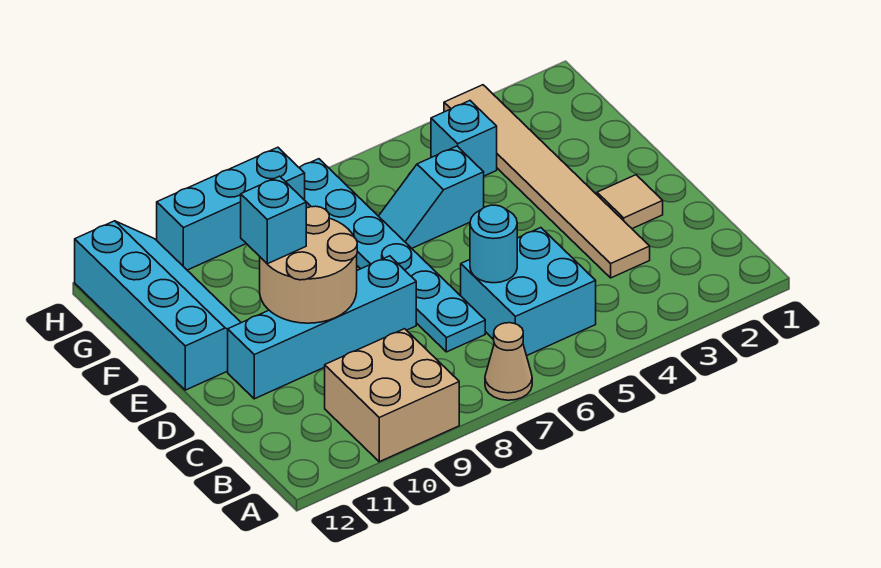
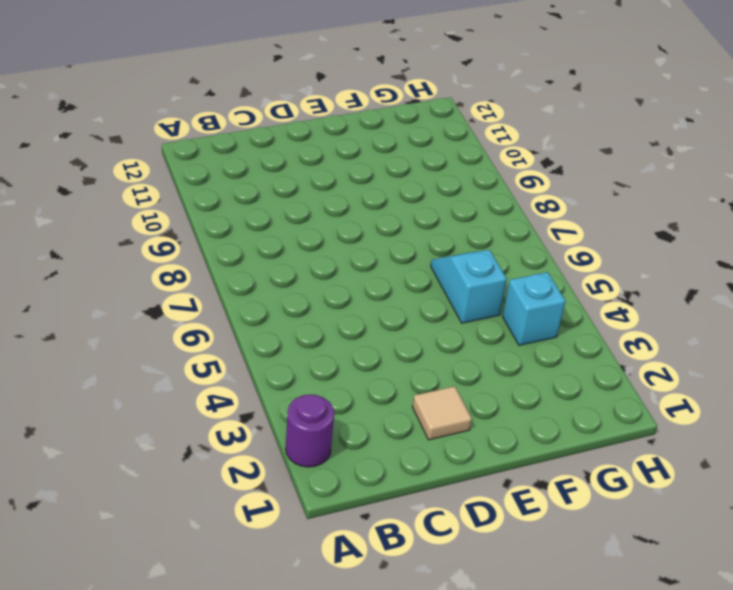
purple round brick A2 level 1 -> none
none -> tan cone A7 level 1
none -> tan brick A9:B10 level 1
none -> cyan brick B5:C6 level 1

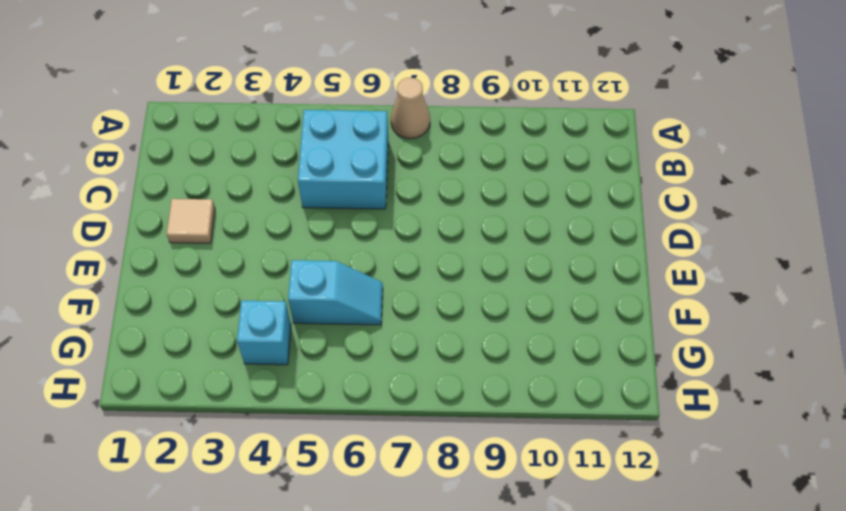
none -> tan brick A9:B10 level 1
none -> tan tile C3:H3 level 1
none -> cyan plate C7:H7 level 1

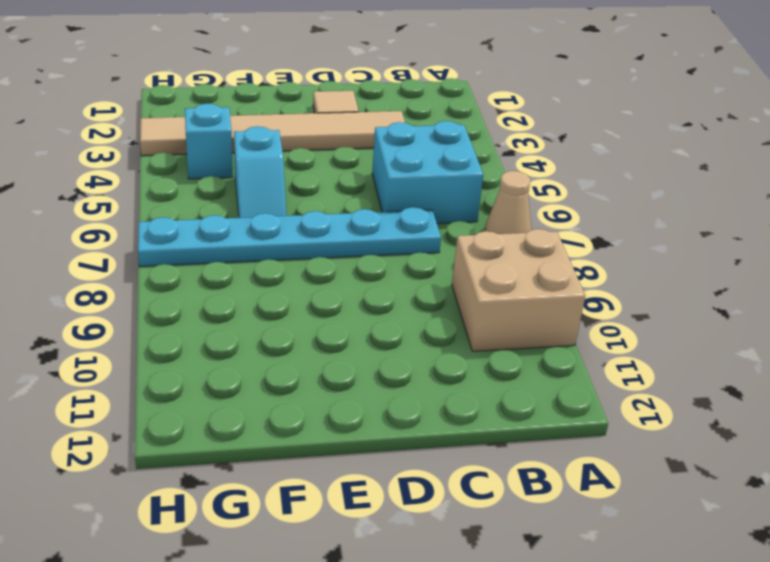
none -> cyan brick D8:D11 level 1
none -> cyan slope E11:H12 level 1 top 12
none -> cyan brick H8:H10 level 1

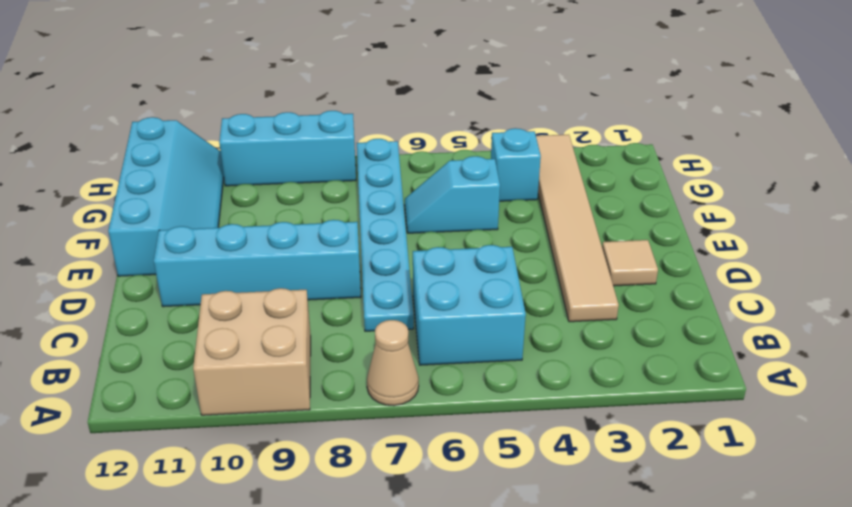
none -> cyan round brick C6 level 2
none -> tan round brick D9:E10 level 2
none -> cyan brick E10 level 3

